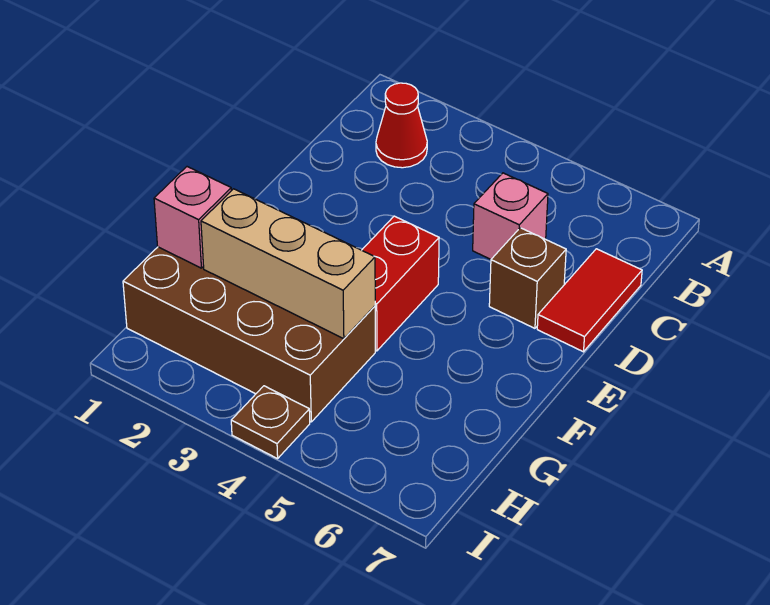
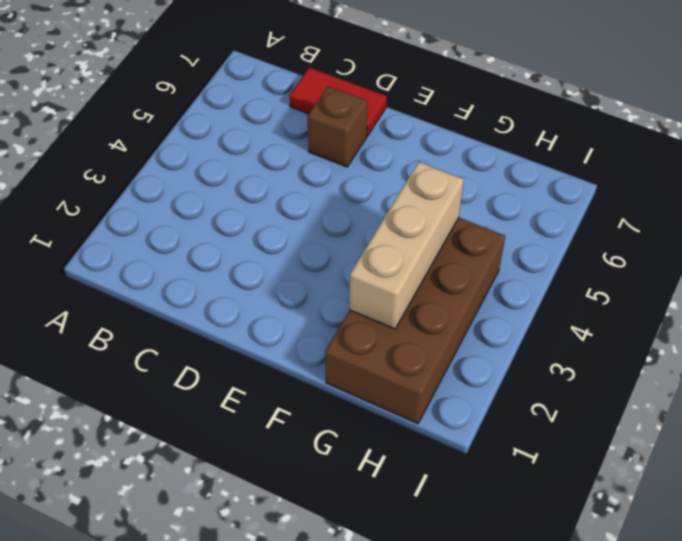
none -> red cone B2 level 1
none -> pink brick C5 level 1

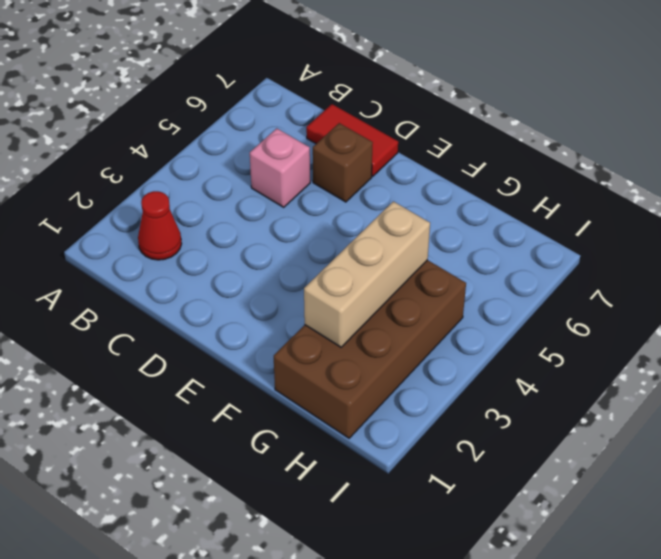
none -> red brick E4:F4 level 1
none -> brown plate I4 level 1

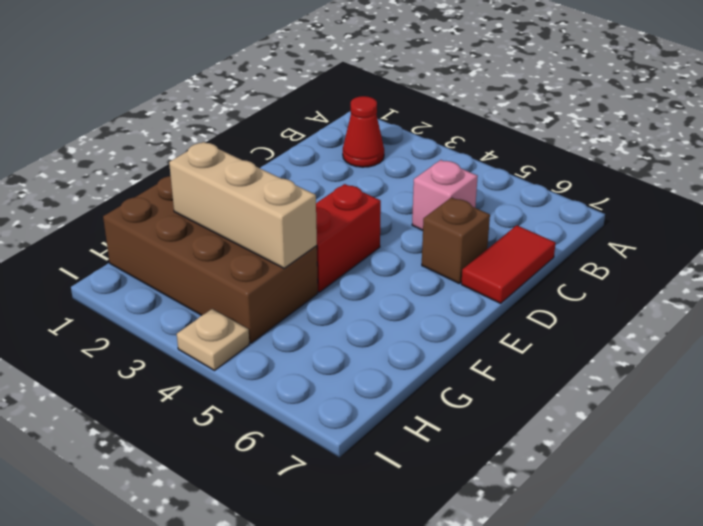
tan plate I4 level 1 -> brown plate I4 level 1
none -> pink brick G1 level 2

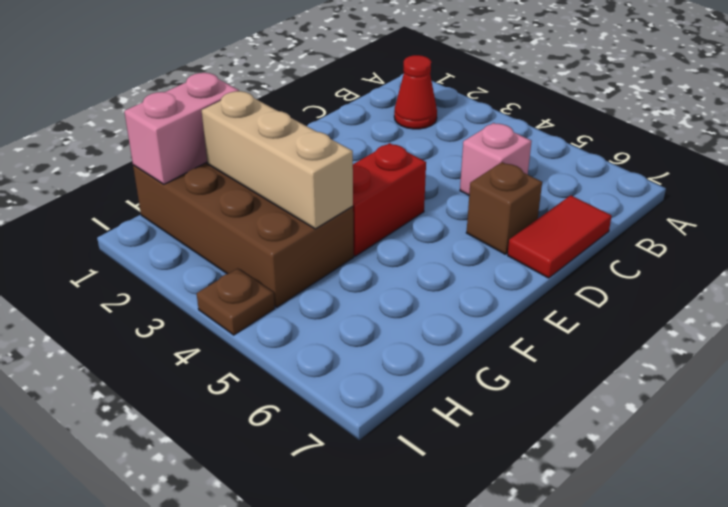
pink brick G1:H1 level 2 -> pink brick G1 level 2

